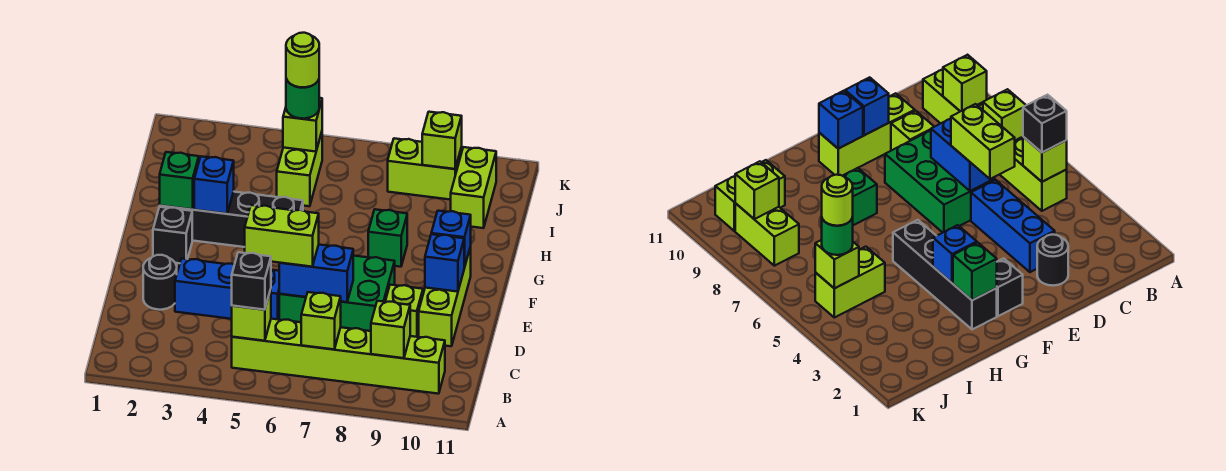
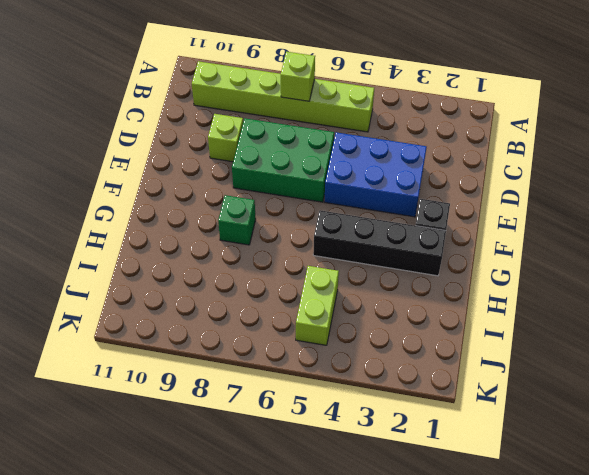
blue brick D3:E5 level 1 -> blue brick D3:D5 level 1
none -> black round brick D2 level 1
none -> lime brick D10:F10 level 1
none -> lime brick I10:J10 level 1

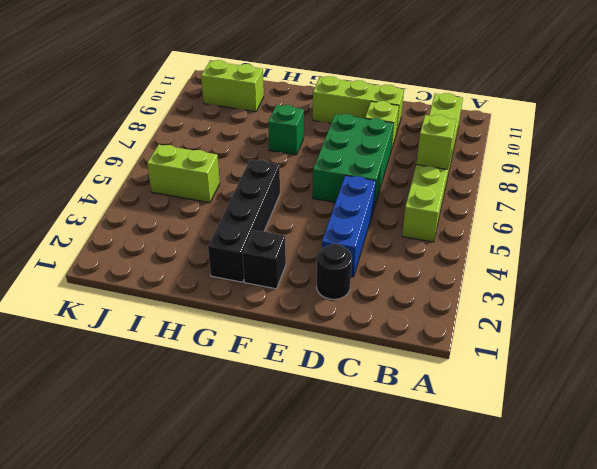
none -> lime brick J8:J9 level 1
none -> lime brick B5 level 2
none -> lime brick B9 level 2

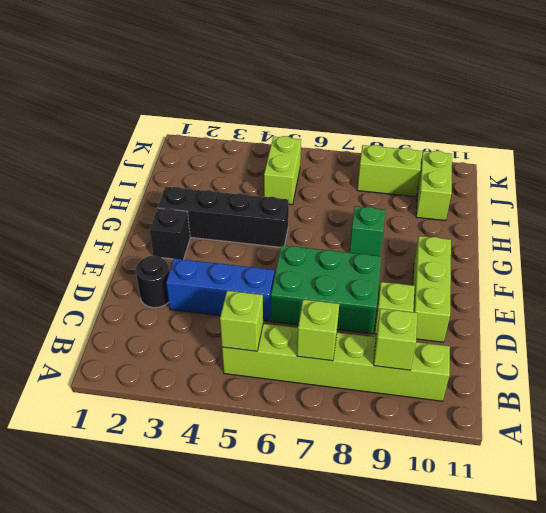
none -> blue brick D6:D7 level 2
none -> blue brick E10 level 2
none -> blue brick F10 level 2

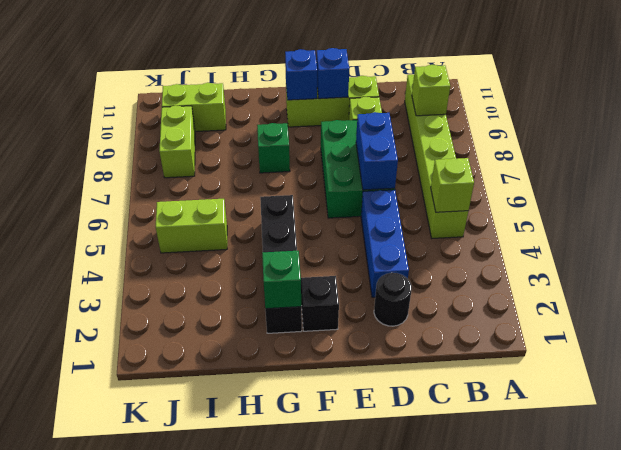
none -> lime brick B7 level 2
none -> blue brick G3 level 2
none -> lime brick J5 level 2

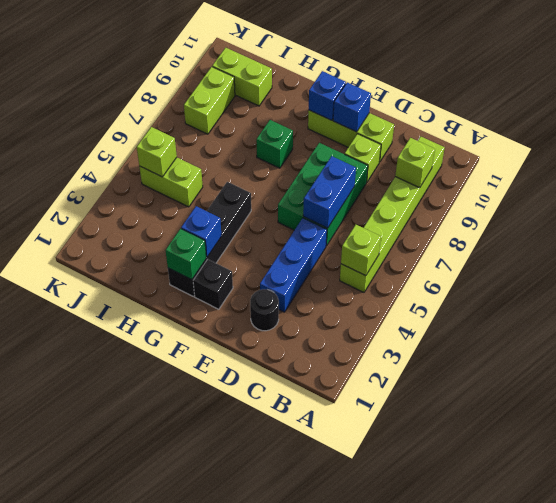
none -> lime brick B7 level 2
none -> lime brick J9 level 2
none -> black brick B5 level 3

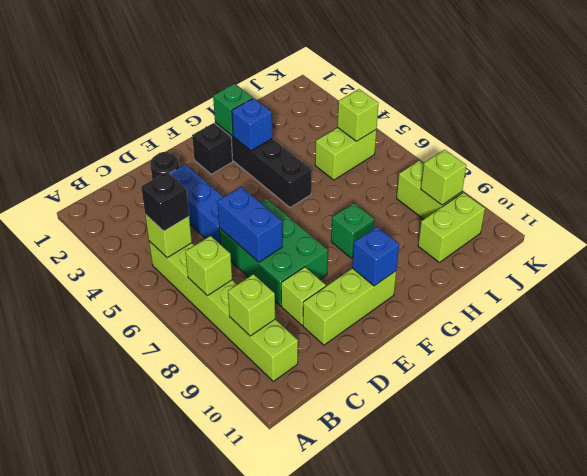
none -> blue brick E10 level 2
none -> lime brick D5:D6 level 3
none -> green round brick J5 level 3

